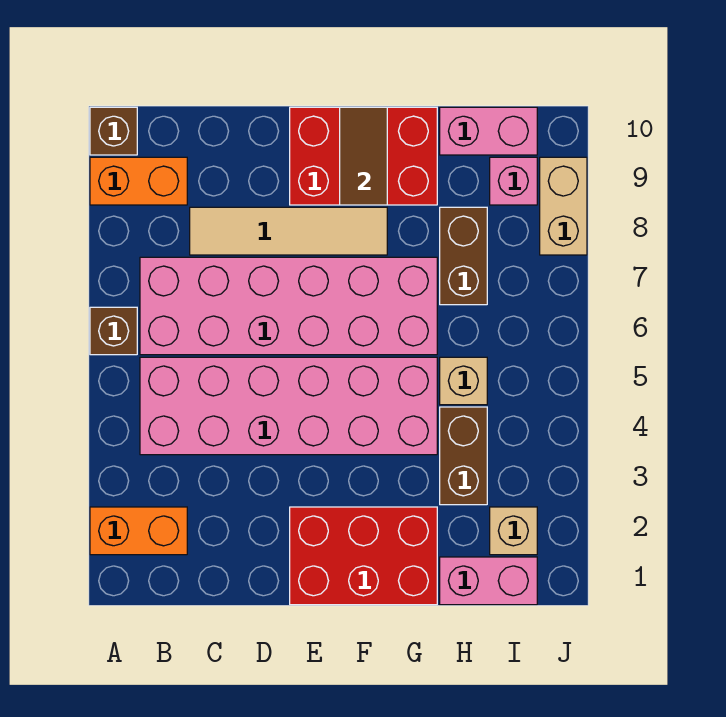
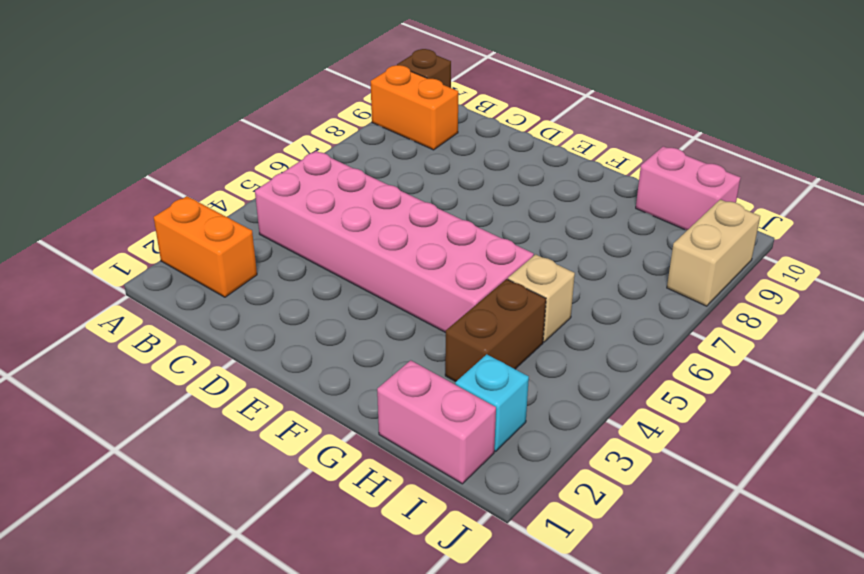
cyan brick I2 level 1 -> tan brick I2 level 1
none -> brown brick A6 level 1
none -> pink brick B6:G7 level 1
none -> tan tile C8:F8 level 1

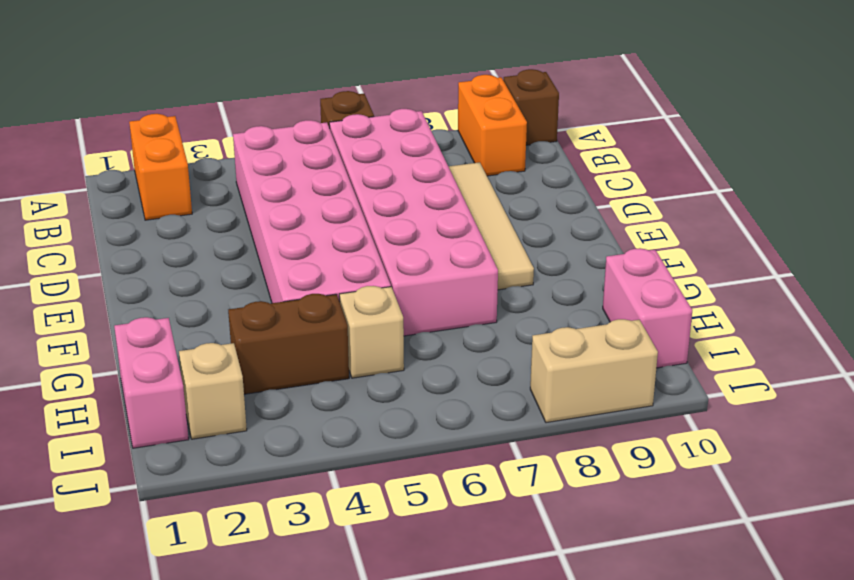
none -> red brick E1:G2 level 1
none -> red brick E9:G10 level 1
none -> brown brick H7:H8 level 1

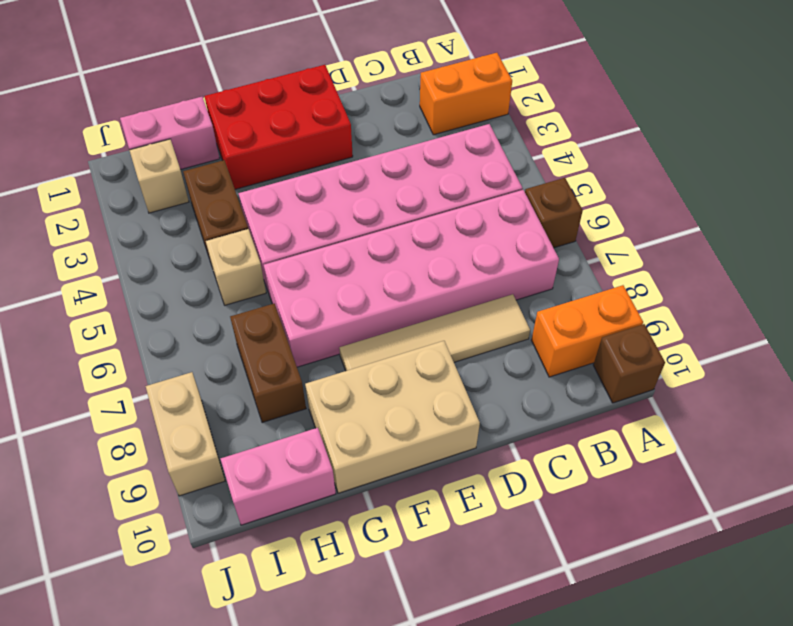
tan brick E9:G10 level 1 -> red brick E9:G10 level 1
none -> pink brick I9 level 1
none -> brown tile F9:F10 level 2

